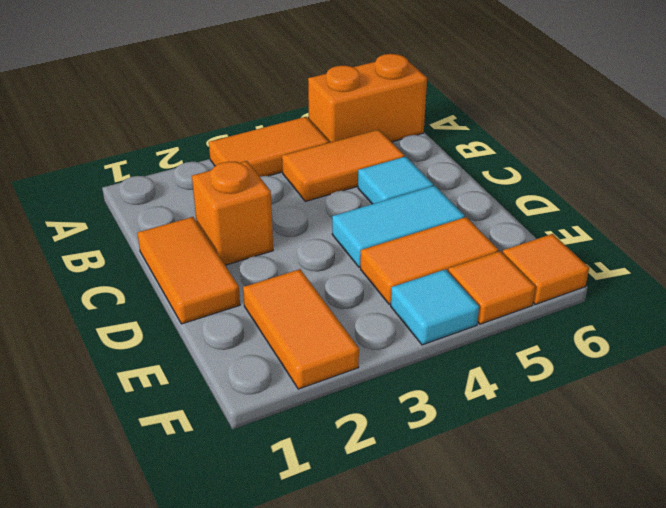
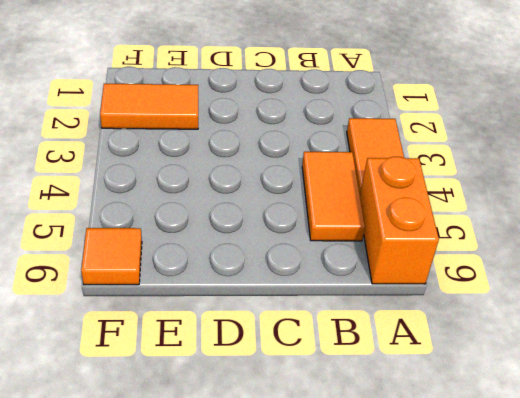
none -> orange tile C1:D1 level 1
none -> orange brick C2 level 1
none -> cyan tile C5 level 1

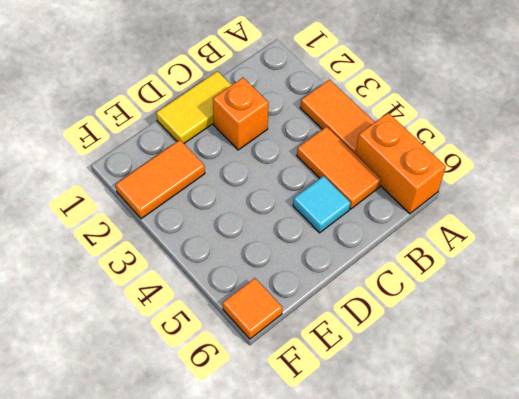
yellow tile C1:D1 level 1 -> orange tile C1:D1 level 1
none -> cyan tile D4:D5 level 1
none -> orange tile E4:E5 level 1
none -> cyan tile F4 level 1

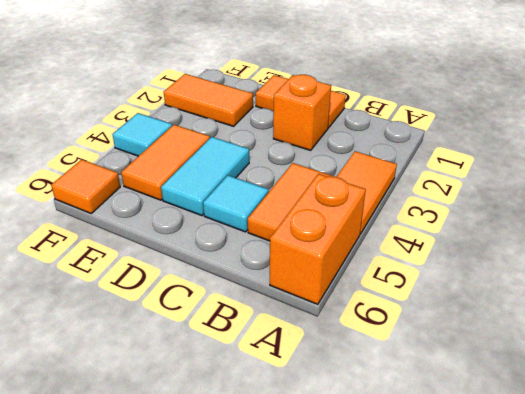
none -> orange tile F5 level 1

